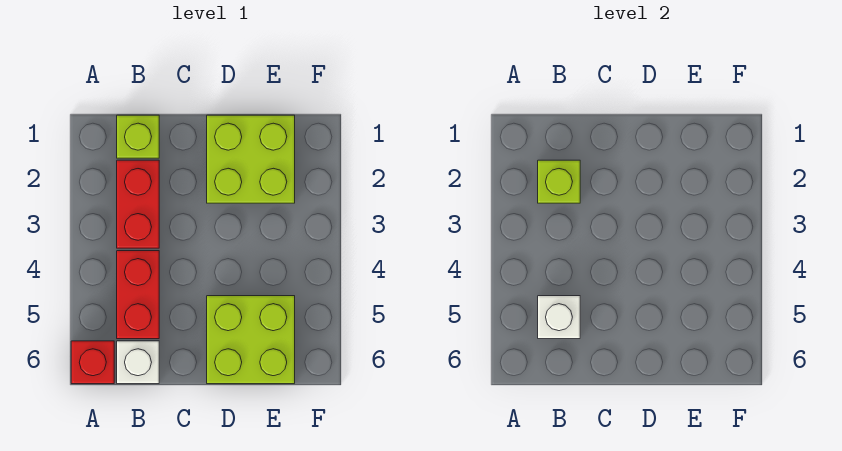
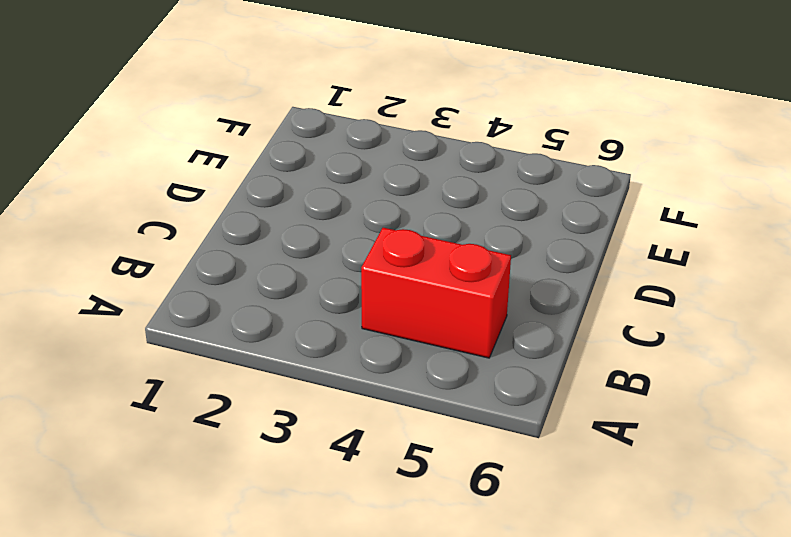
none -> red brick A6 level 1
none -> lime brick B1 level 1

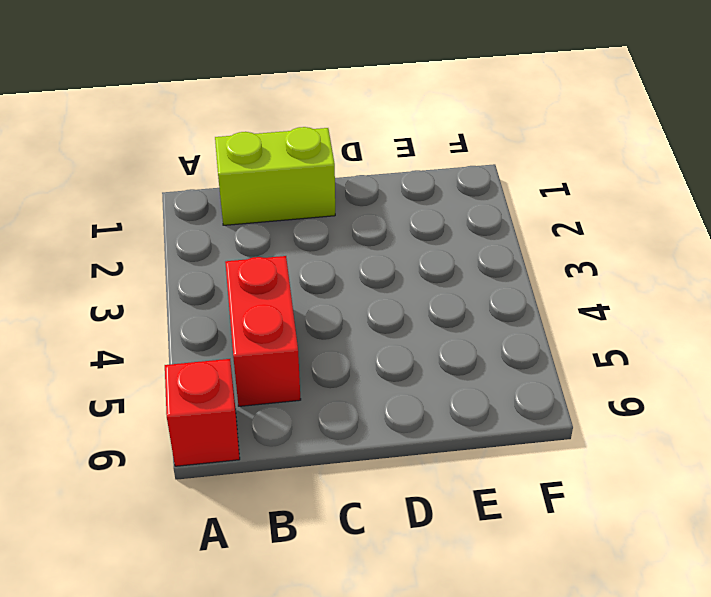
lime brick B1:C1 level 1 -> lime brick B1 level 1
none -> red brick B2:B3 level 1
none -> white brick B6 level 1

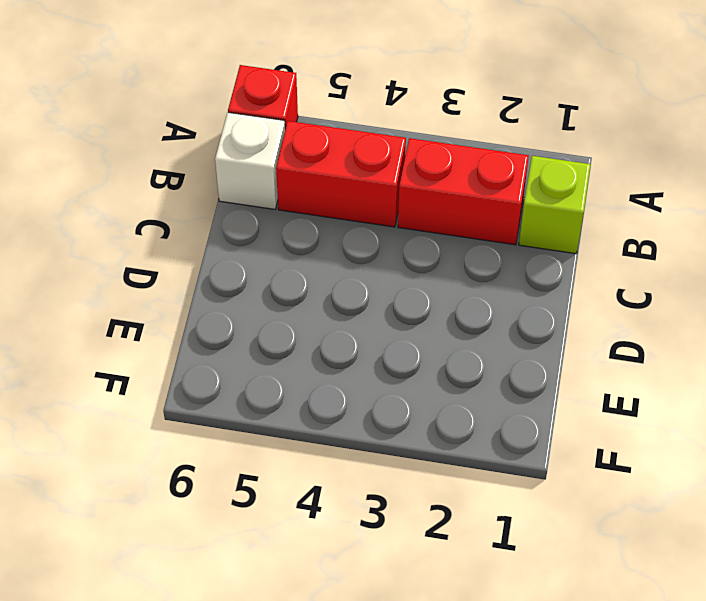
none -> lime brick D1:E2 level 1
none -> lime brick D5:E6 level 1

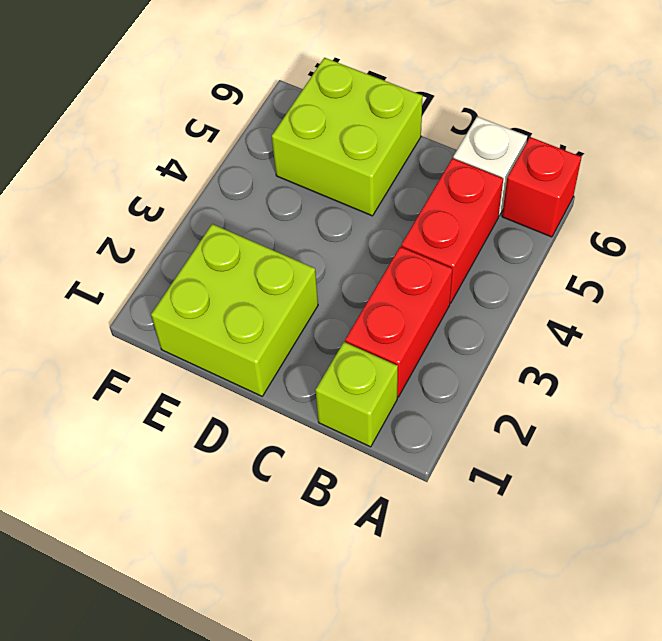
none -> lime brick B2 level 2
none -> white brick B5 level 2

